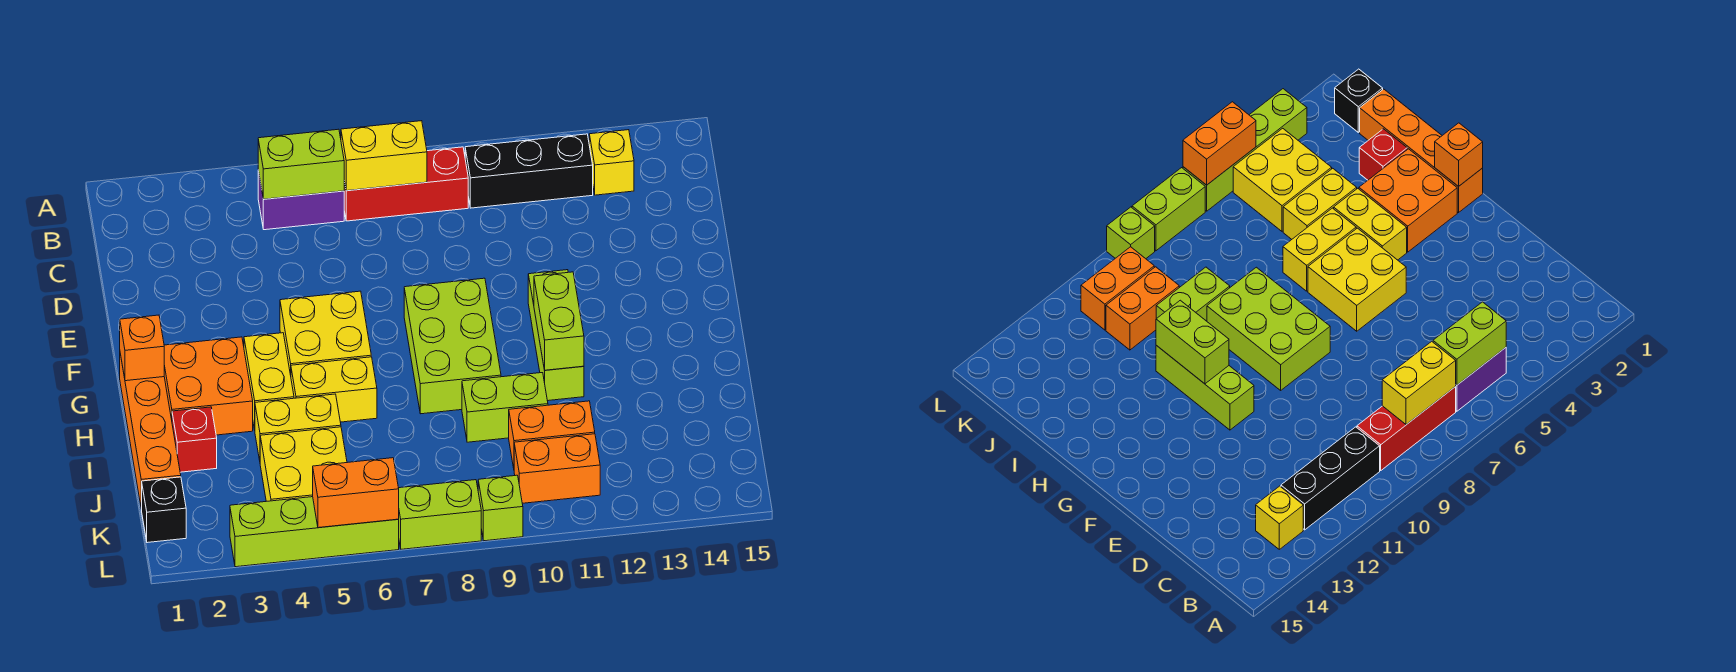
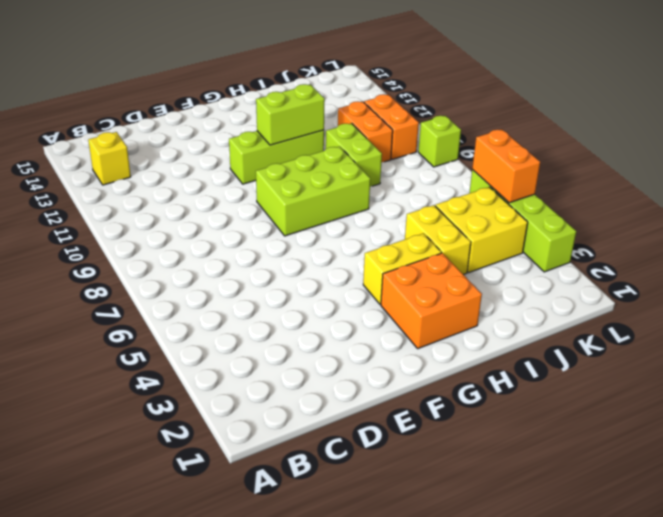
none -> purple brick B5:B6 level 1
none -> red brick B7:B9 level 1
none -> black brick B10:B12 level 1

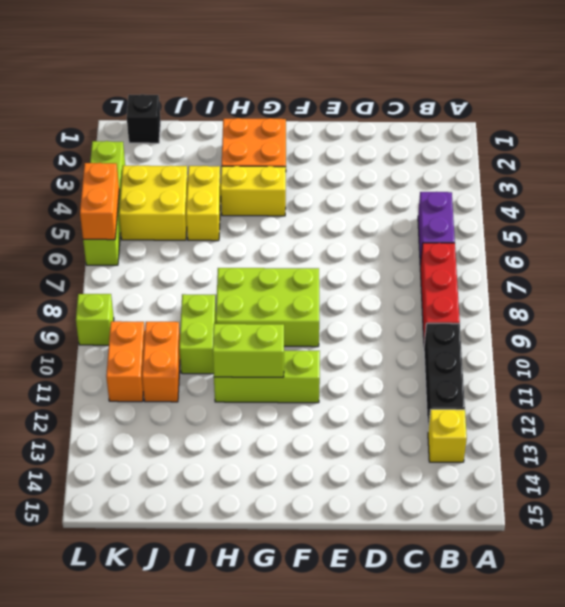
none -> yellow brick F5:G6 level 1
none -> orange brick G1:J1 level 1
none -> yellow brick H5:H6 level 1

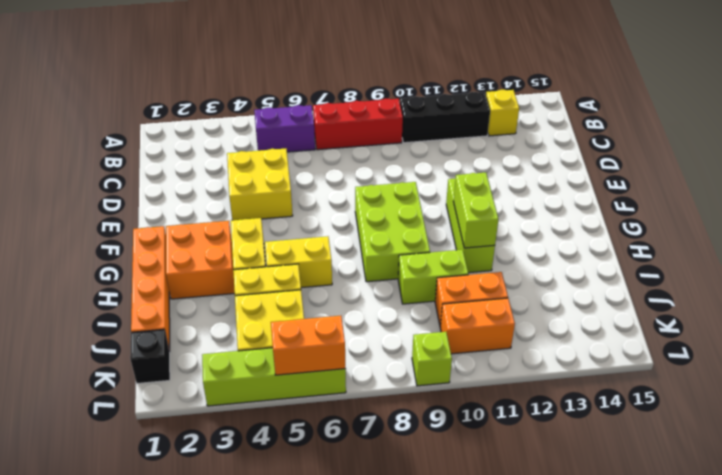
yellow brick D4:E5 level 1 -> yellow brick F5:G6 level 1
none -> red brick I2 level 1
none -> lime brick L7:L8 level 1
none -> lime brick B5:B6 level 2

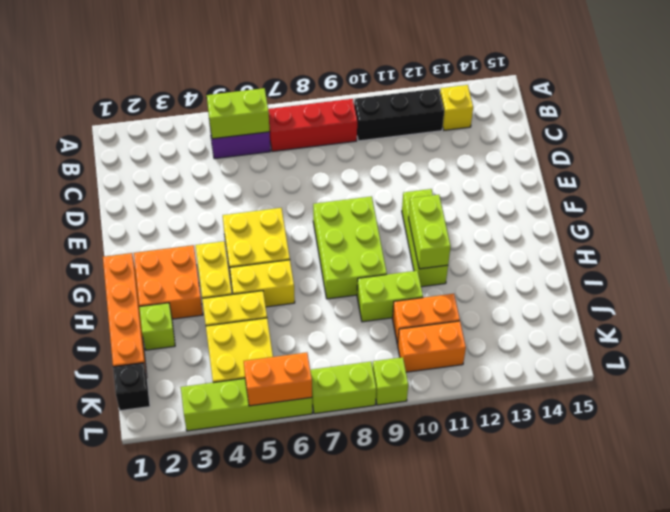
lime brick I2 level 1 -> red brick I2 level 1
none -> yellow brick B7:B8 level 2
none -> orange brick G1 level 2

